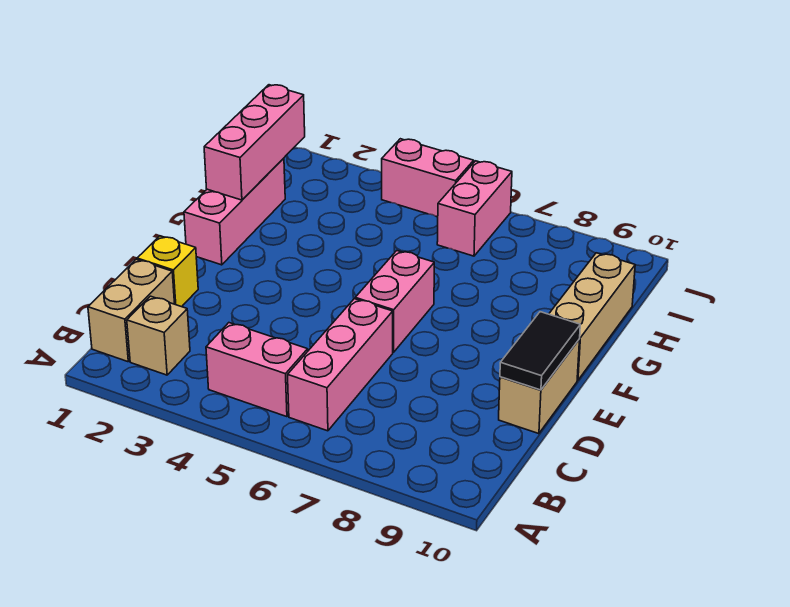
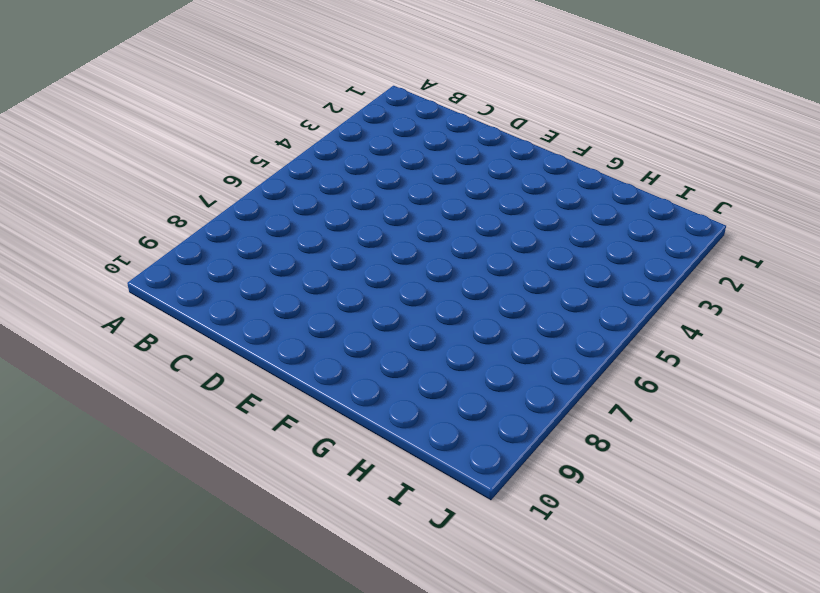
none -> tan brick B1:C1 level 1
none -> tan brick B2 level 1
none -> pink brick B4:B5 level 1

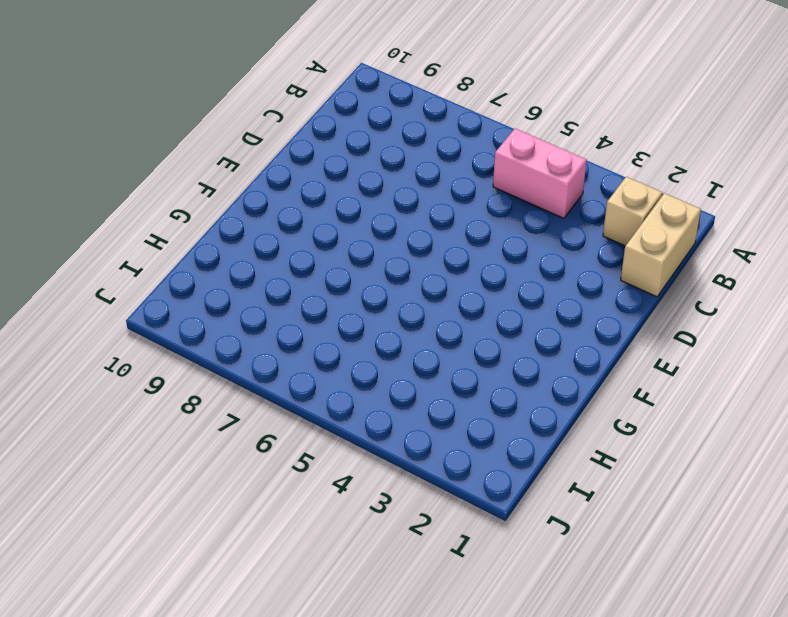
none -> pink brick B6:D6 level 1
none -> yellow brick D1 level 1
none -> tan brick D10:E10 level 1

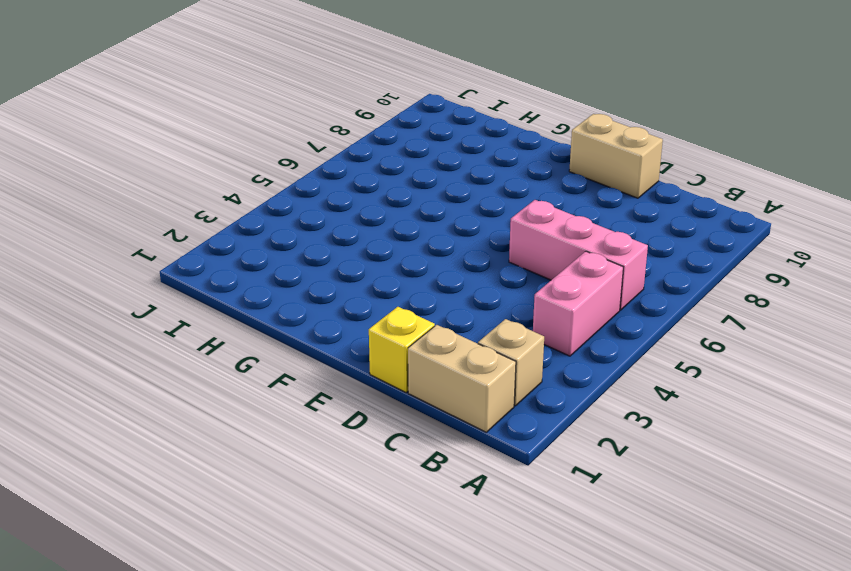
none -> pink brick E6:F6 level 1
none -> pink brick F1:H1 level 1
none -> tan brick F10:H10 level 1

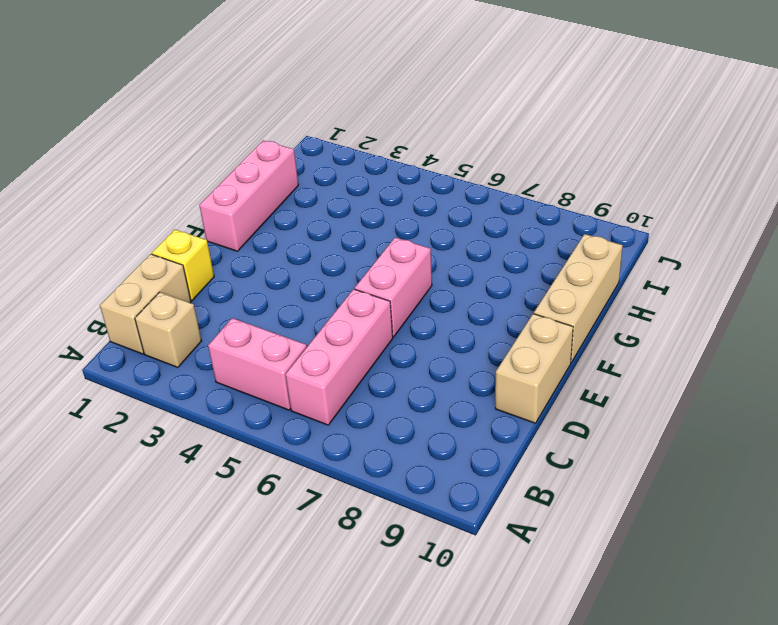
none -> pink brick I6:J6 level 1
none -> pink brick J4:J5 level 1
none -> black tile D10:E10 level 2

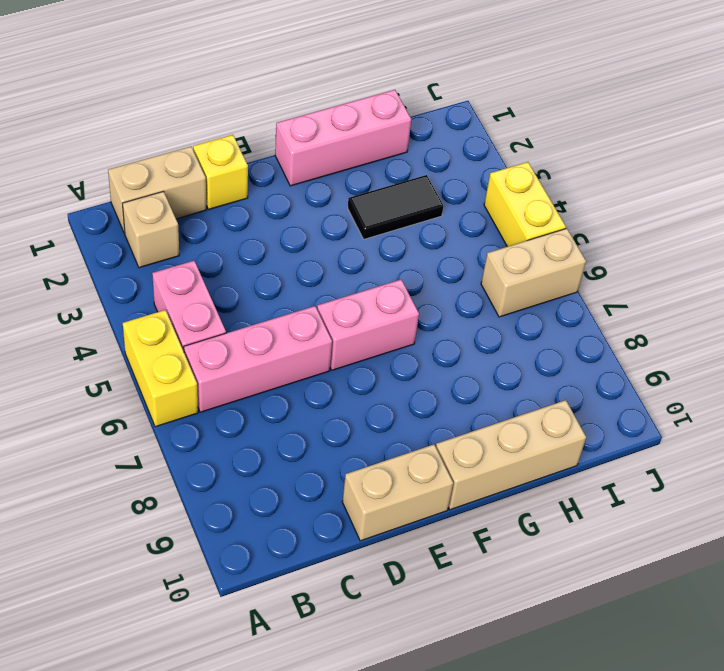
yellow brick A5:A6 level 1 -> none
black tile G3:H3 level 1 -> black tile D10:E10 level 2
tan brick I6:J6 level 1 -> pink brick I6:J6 level 1
yellow brick J4:J5 level 1 -> pink brick J4:J5 level 1
none -> pink brick G1:I1 level 2

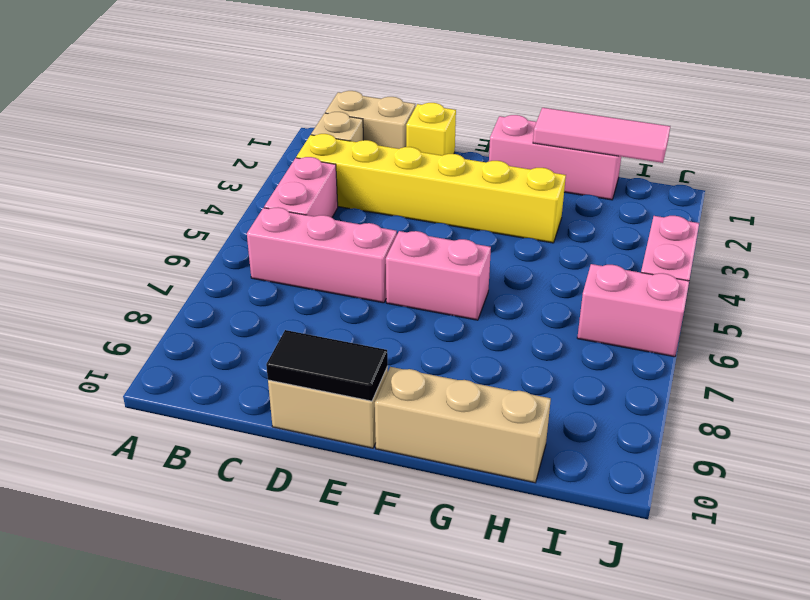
yellow brick B3:G3 level 1 -> none
pink tile G1:I1 level 2 -> pink brick G1:I1 level 2

